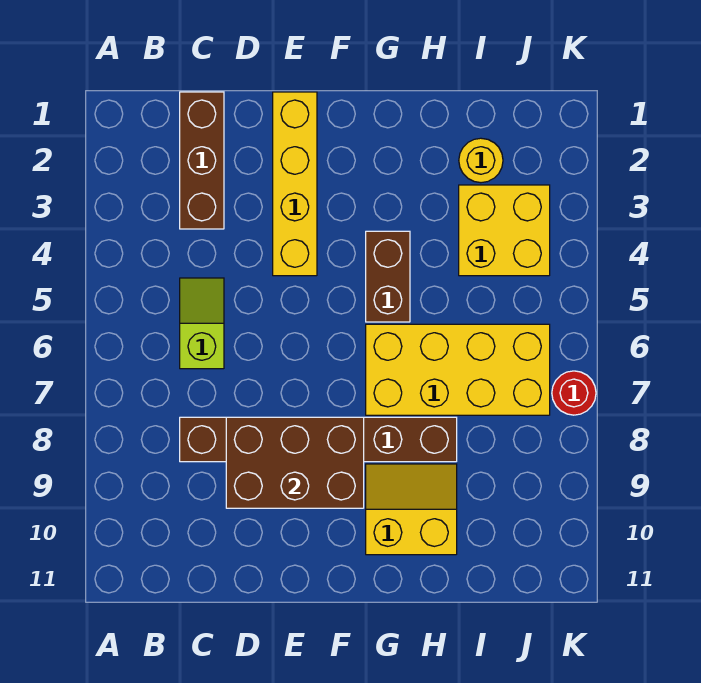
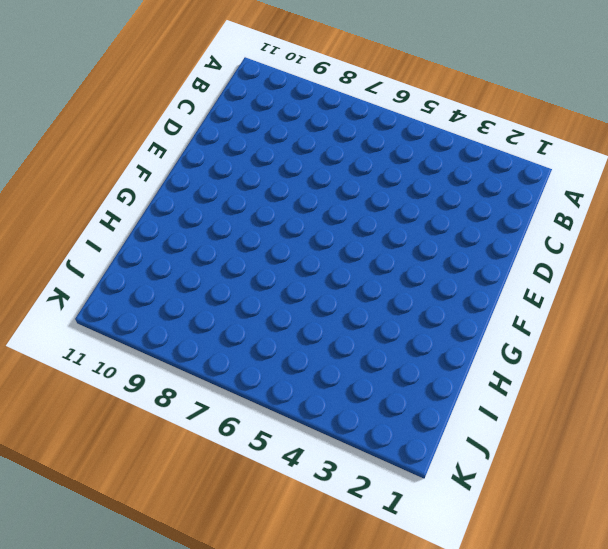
none -> brown brick C1:C3 level 1
none -> lime slope C5:C6 level 1 top 6

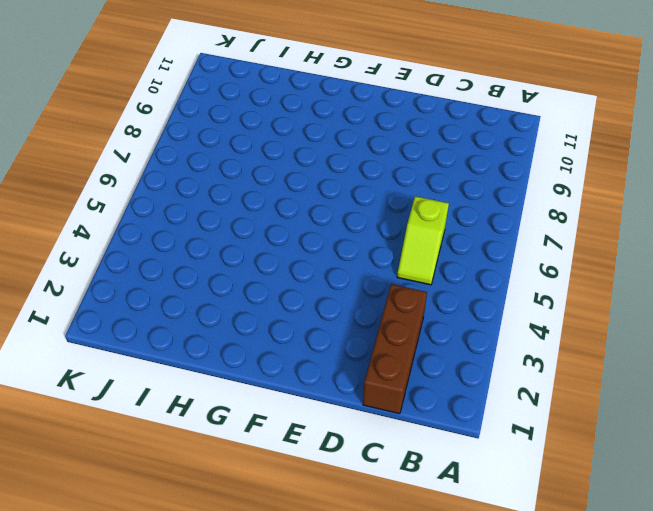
none -> brown brick C8:H8 level 1
none -> yellow brick E1:E4 level 1

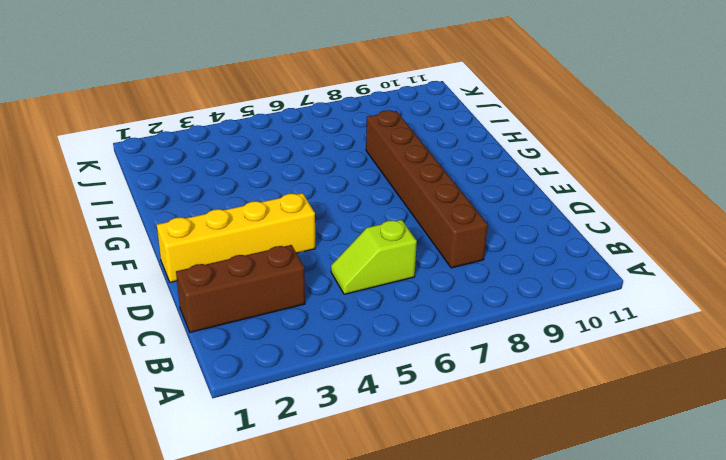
none -> brown brick G4:G5 level 1
none -> yellow brick G6:J7 level 1

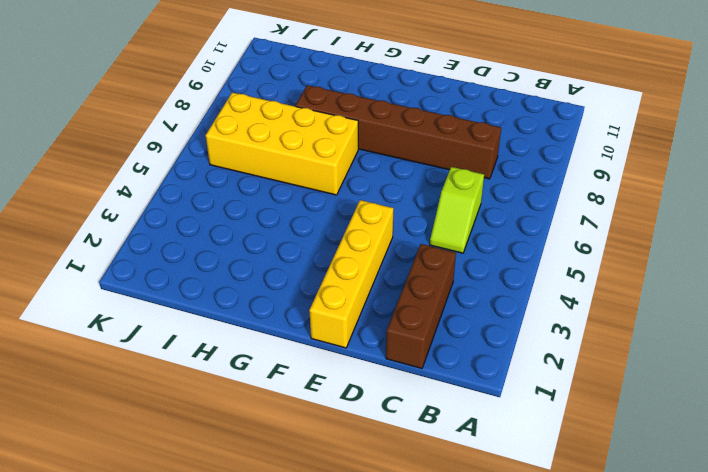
none -> brown brick G4:G5 level 1
none -> yellow slope G9:H10 level 1 top 10

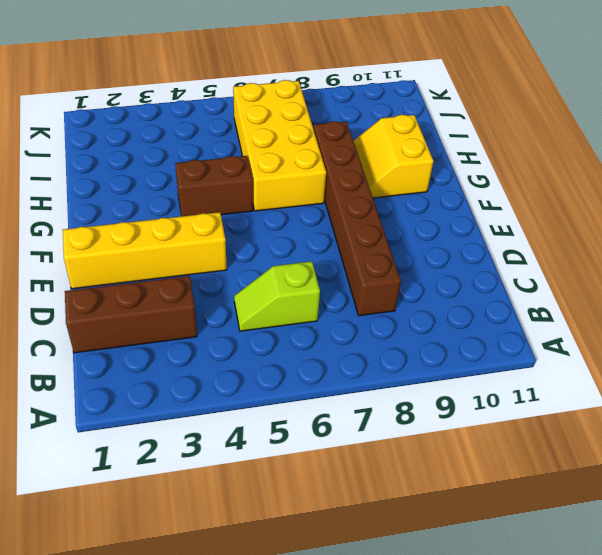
none -> yellow round brick I2 level 1
none -> yellow brick I3:J4 level 1

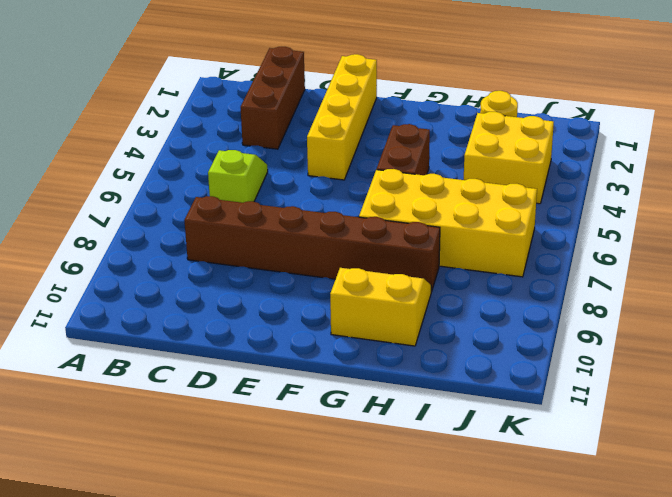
none -> red round brick K7 level 1
none -> brown brick D8:F9 level 2

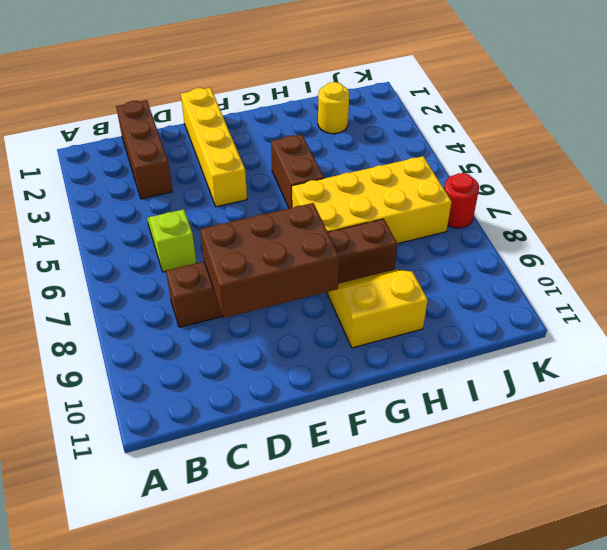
none -> yellow brick I3:J4 level 1

